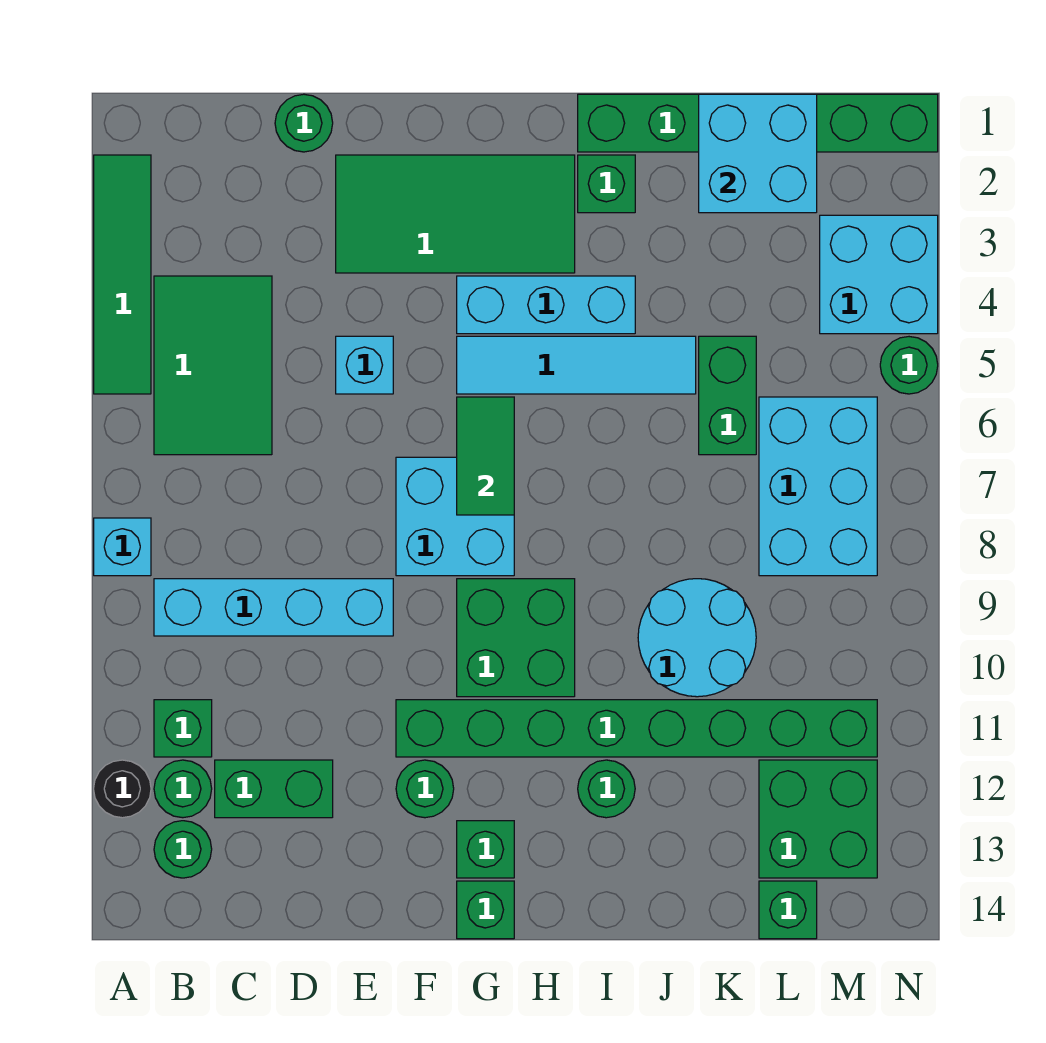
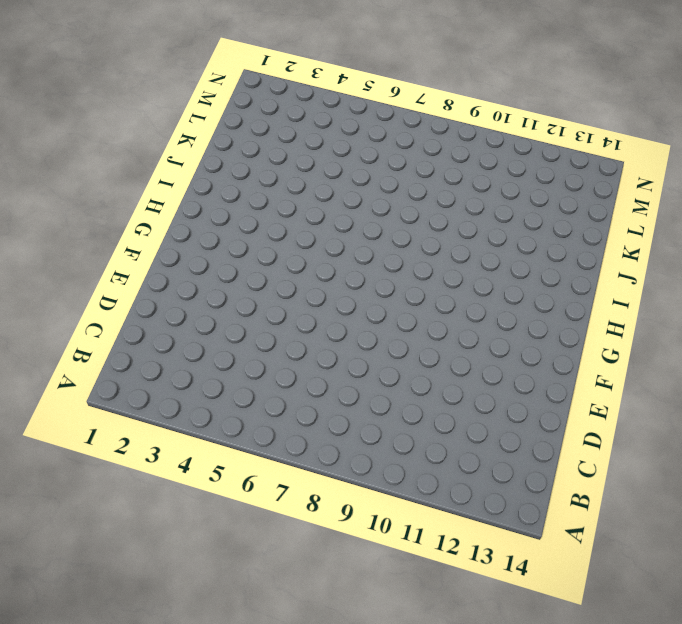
none -> green tile A2:A5 level 1
none -> cyan brick A8 level 1
none -> black round brick A12 level 1
none -> green tile B4:C6 level 1

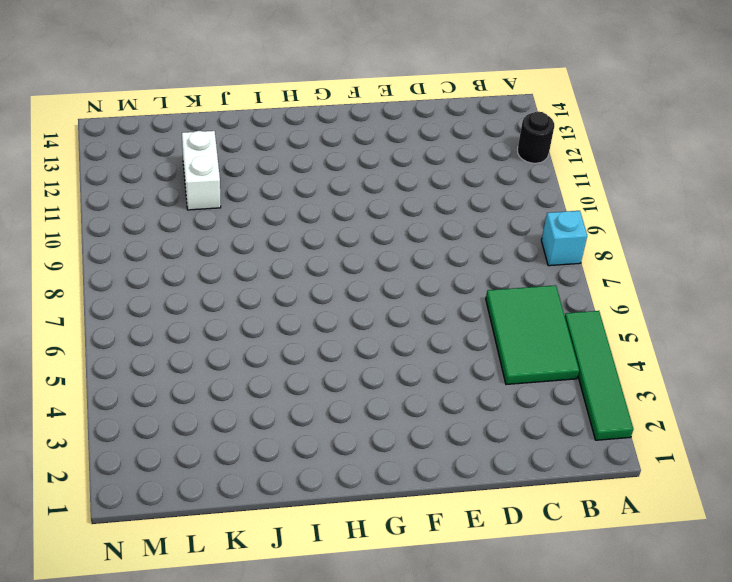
white brick K11:K12 level 1 -> green brick F11:M11 level 1
none -> cyan brick B9:E9 level 1
none -> green brick B11 level 1
none -> green round brick B12 level 1
none -> green round brick B13 level 1

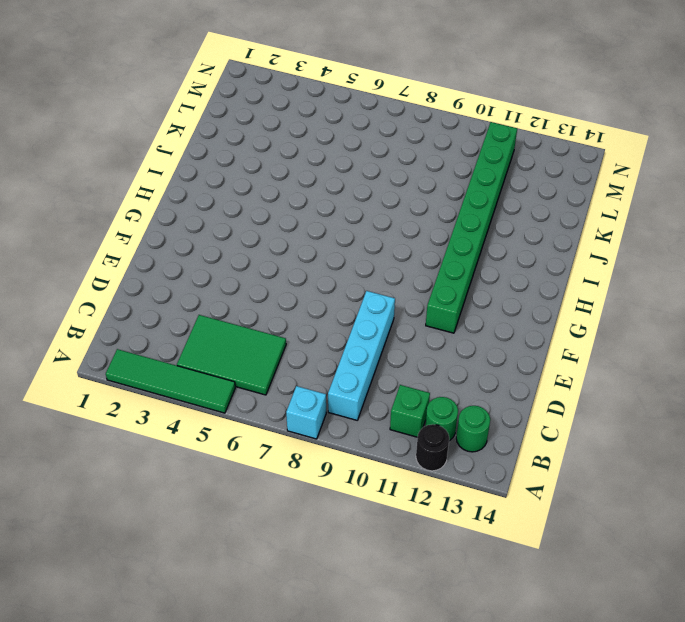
none -> green brick C12:D12 level 1
none -> green round brick D1 level 1
none -> green tile E2:H3 level 1
none -> cyan brick E5 level 1

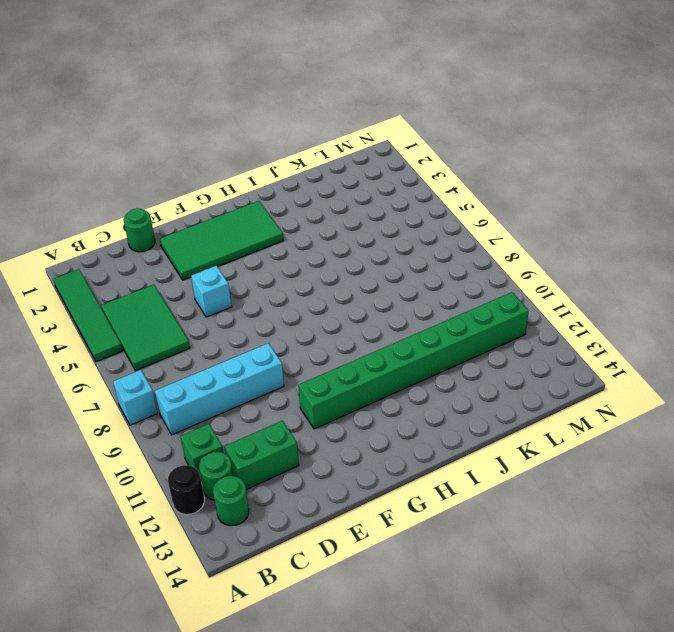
none -> cyan brick F7:G8 level 1
none -> green round brick F12 level 1
none -> cyan brick G4:I4 level 1
none -> cyan tile G5:J5 level 1

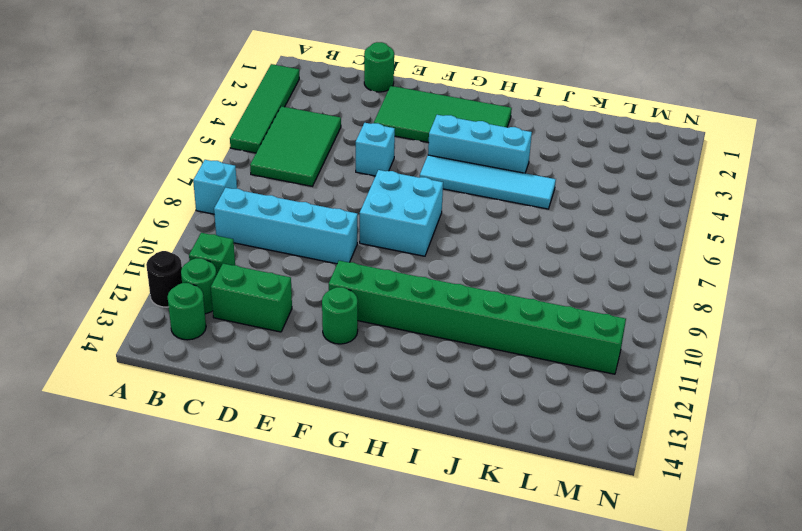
none -> green brick G9:H10 level 1
none -> green brick G13 level 1
none -> green brick G14 level 1
none -> green brick I1:N1 level 1

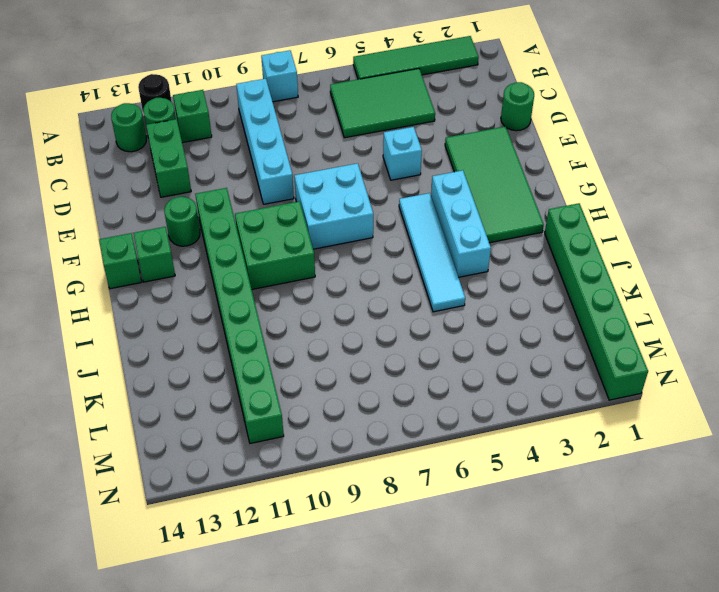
none -> green brick I2 level 1
none -> green round brick I12 level 1
none -> cyan round brick J9:K10 level 1
none -> green brick K5:K6 level 1

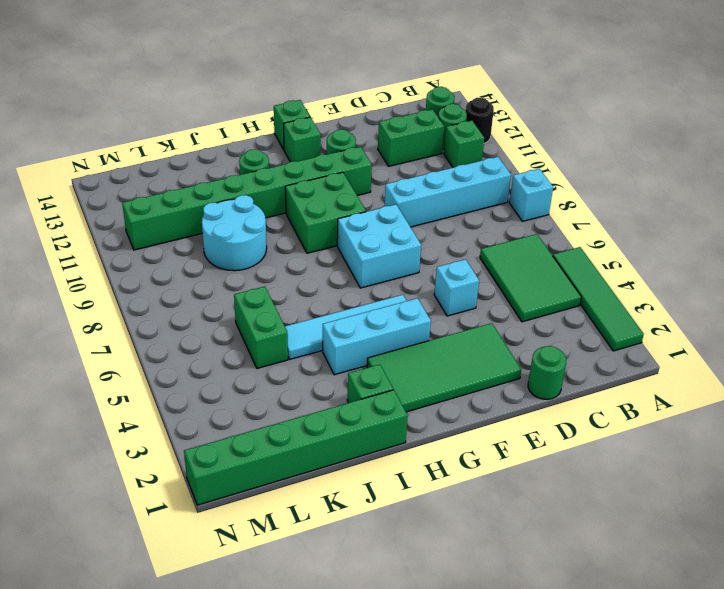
none -> cyan brick L6:M8 level 1
none -> green brick L12:M13 level 1
none -> green brick L14 level 1
none -> cyan brick M3:N4 level 1

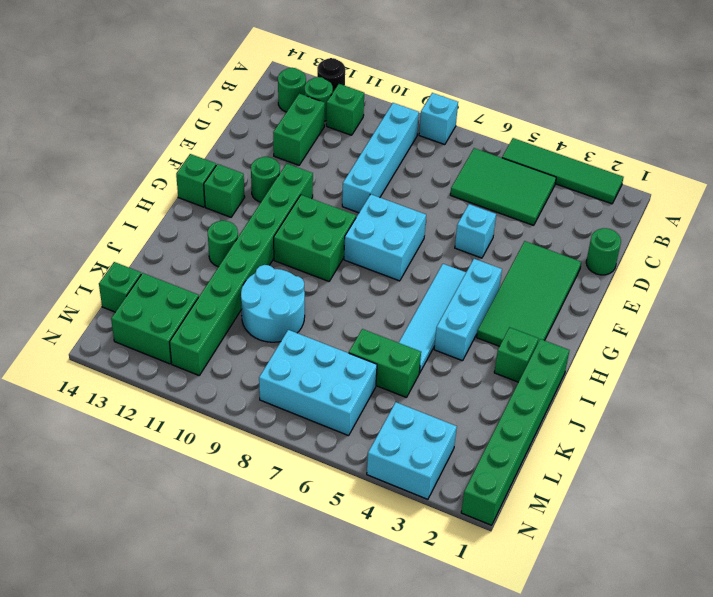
none -> green round brick N5 level 1
none -> green tile G6:G7 level 2
none -> cyan brick K1:L2 level 2

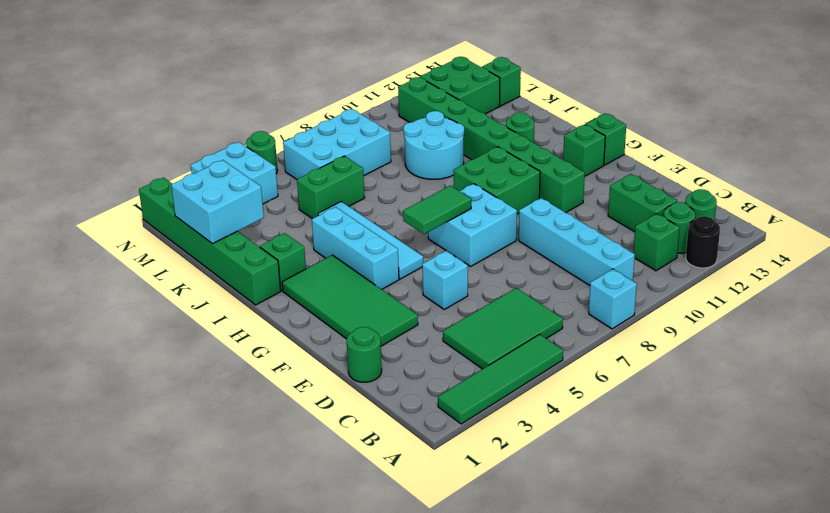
none -> green round brick F12 level 1

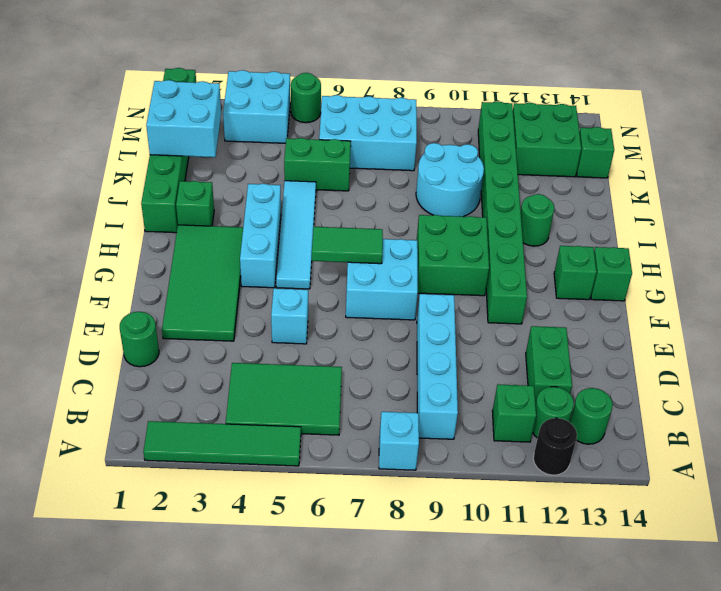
none -> green round brick F12 level 1

